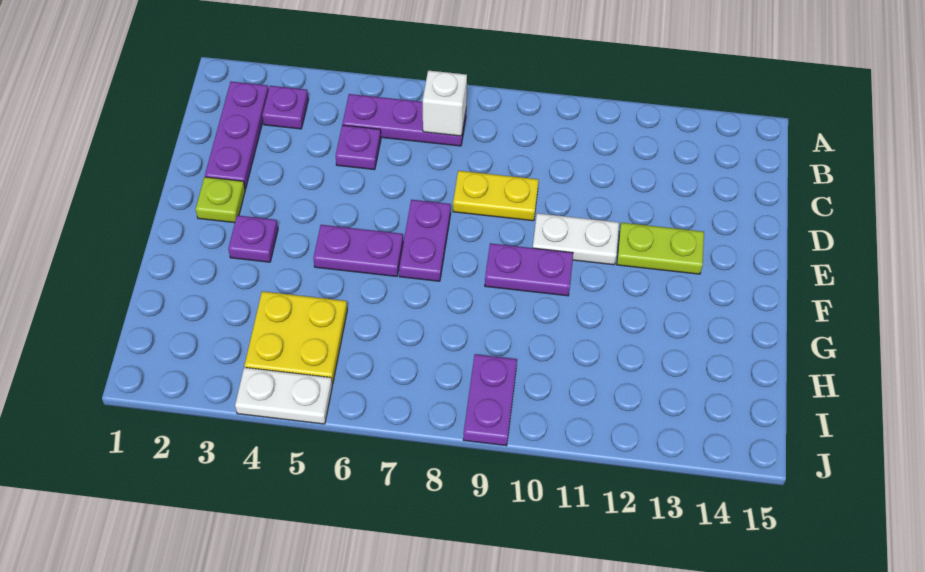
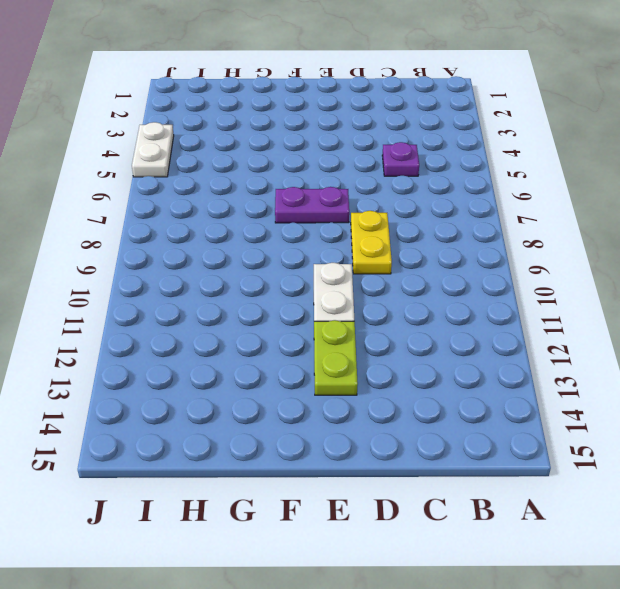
none -> purple plate B2:D2 level 1
none -> purple plate B3 level 1
none -> purple plate B5:B7 level 1

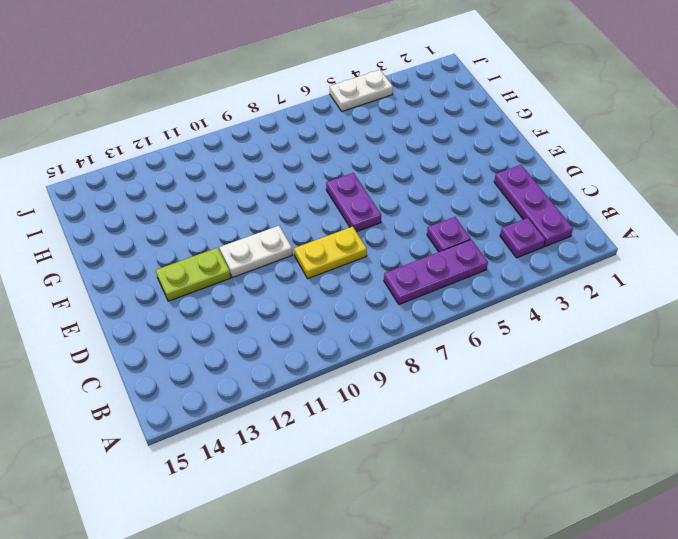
none -> lime plate E2 level 1
none -> purple plate F3 level 1
none -> purple plate F5:F6 level 1

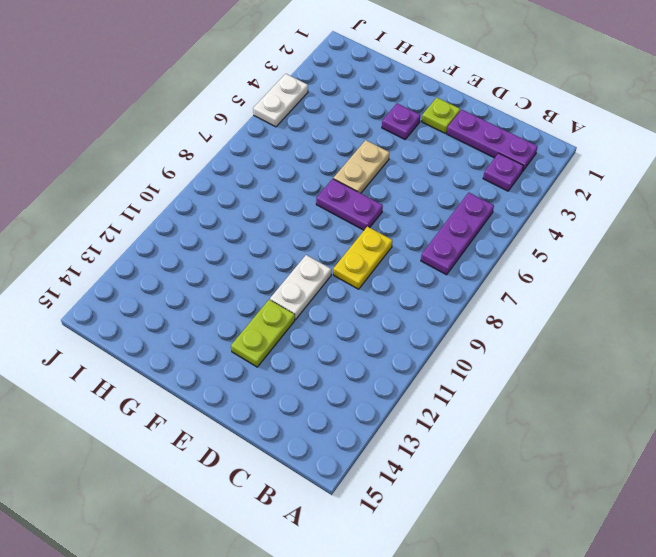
tan plate F5:F6 level 1 -> purple plate F5:F6 level 1
none -> purple plate C5 level 1
none -> purple plate F9:F10 level 1
none -> yellow plate H4:I5 level 1

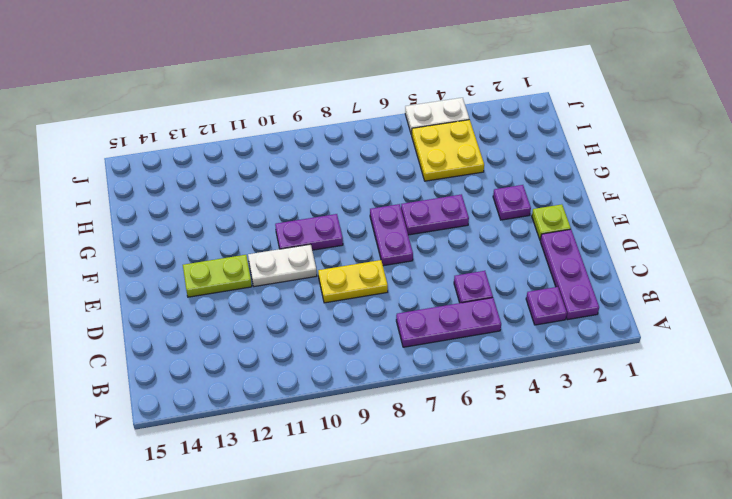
none -> purple plate I9:J9 level 1
none -> white brick B7 level 2

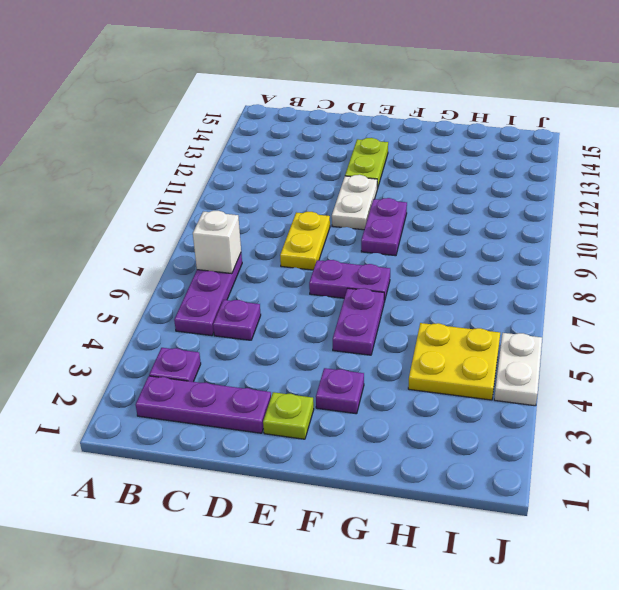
none -> purple plate I9:J9 level 1

